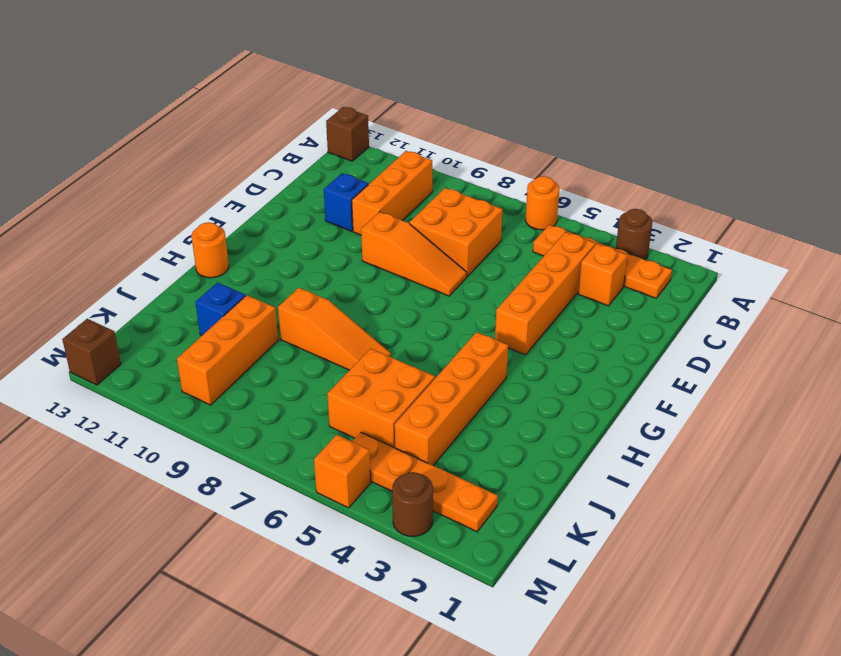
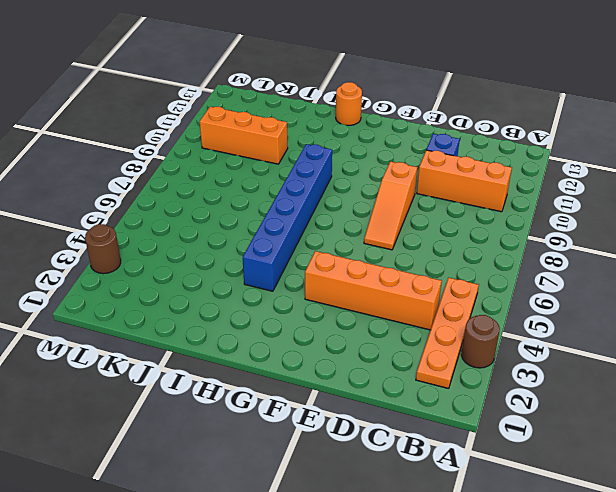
blue brick H4:H9 level 1 -> orange brick H4:K4 level 1
none -> orange round brick A6 level 1
none -> brown brick A13 level 1
none -> orange brick C3 level 1

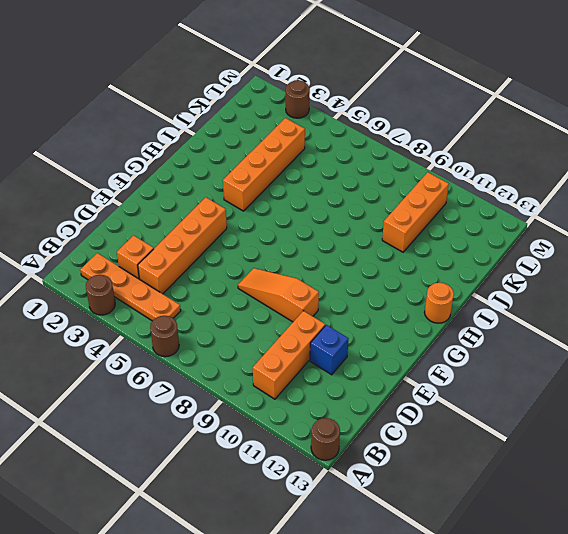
brown round brick A6 level 1 -> orange round brick A6 level 1
brown round brick A13 level 1 -> brown brick A13 level 1
none -> orange brick C7:D8 level 1
none -> orange slope I7:I9 level 1 top 9
none -> orange brick J5:K6 level 1

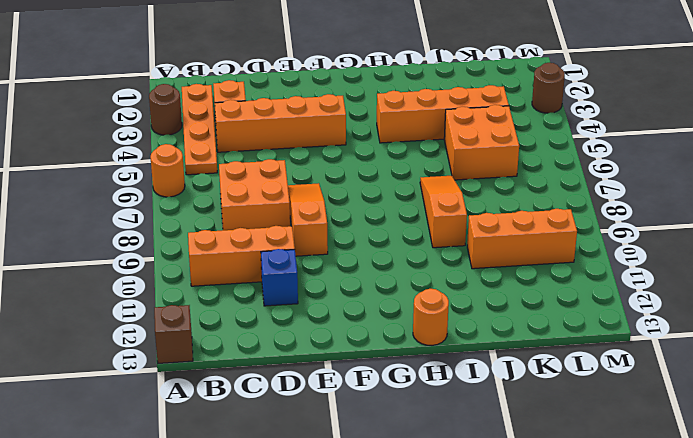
none -> blue brick J11 level 1
none -> orange plate L2:L5 level 1
none -> orange brick M5 level 1

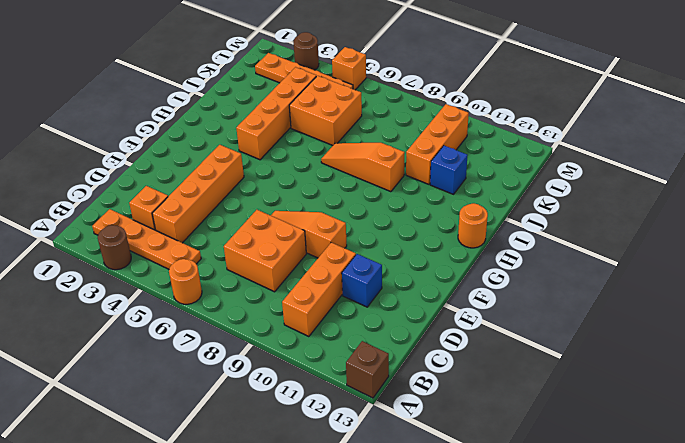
none -> brown brick M13 level 1

